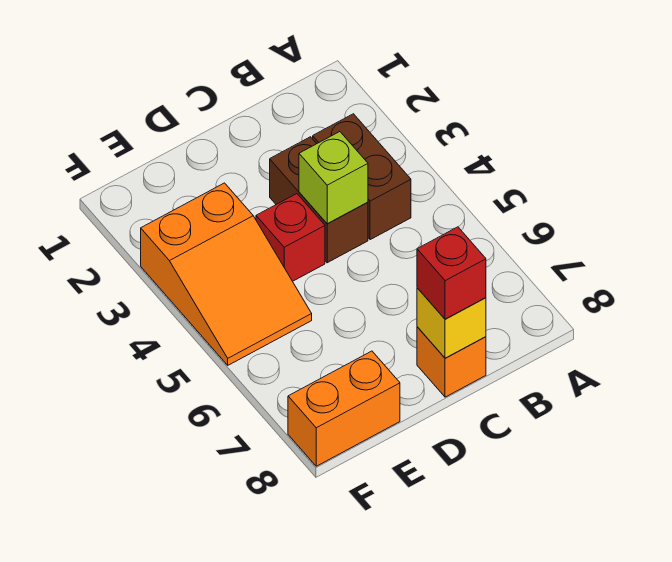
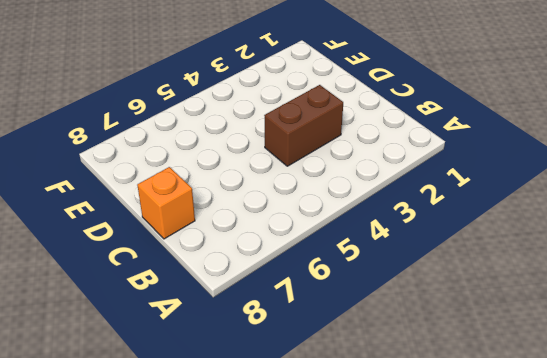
none -> brown brick B3:B4 level 1
none -> red brick D4 level 1

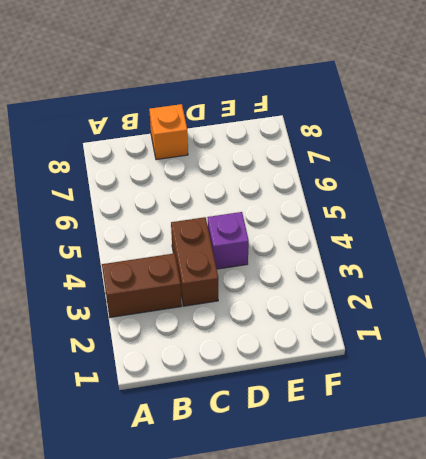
brown brick A3:B3 level 1 -> brown brick B3:B4 level 1
purple brick D4 level 1 -> red brick D4 level 1
none -> orange slope E3:F5 level 1 top 3
none -> orange brick E8:F8 level 1

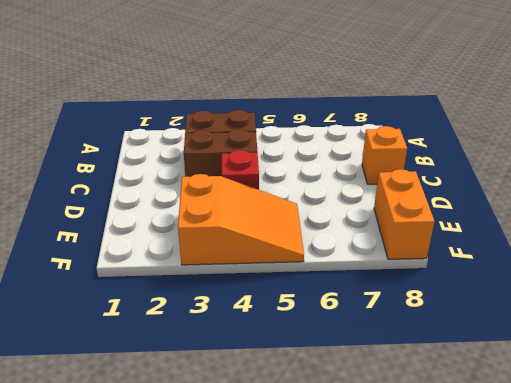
none -> lime brick C4 level 2
none -> yellow brick C8 level 2

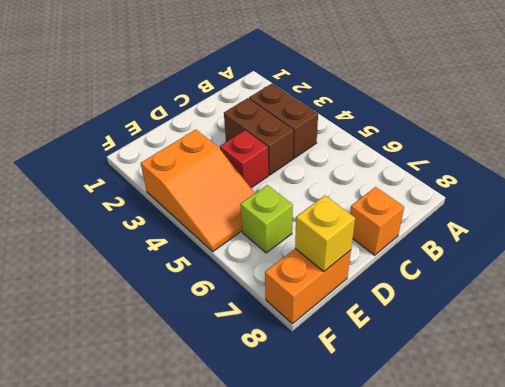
lime brick E6 level 1 -> lime brick C4 level 2
yellow brick E8 level 2 -> yellow brick C8 level 2
none -> red brick C8 level 3

